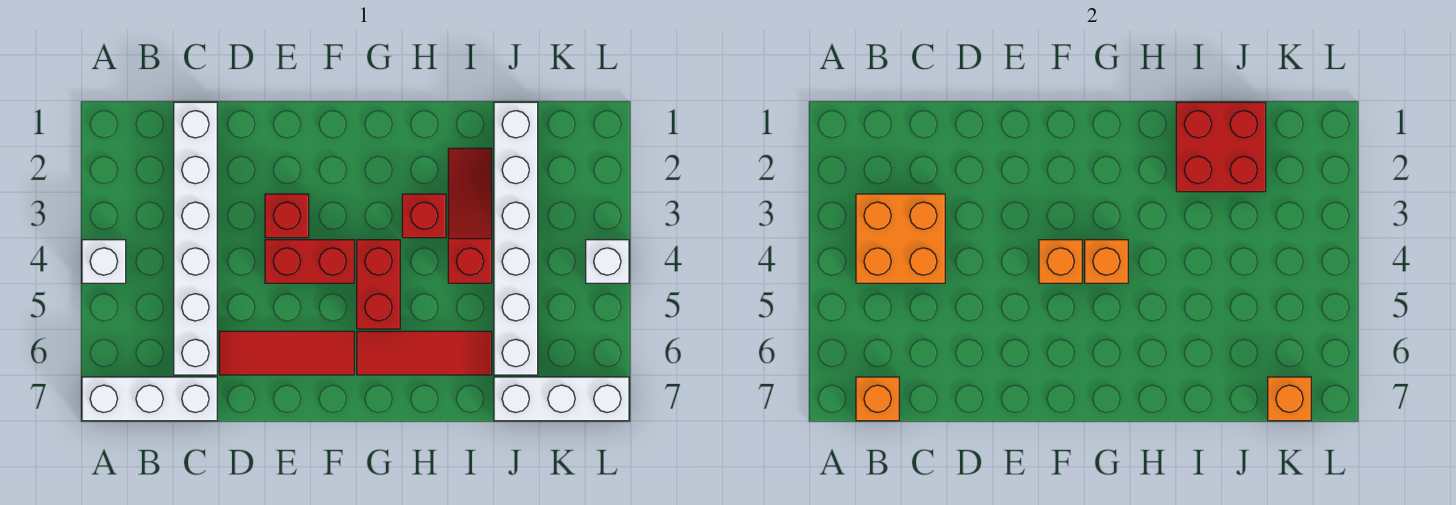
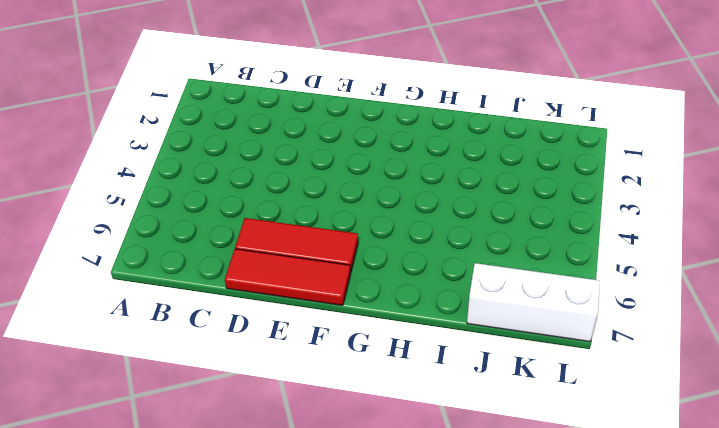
red tile D7:F7 level 1 -> red tile G6:I6 level 1
none -> white brick A4 level 1
none -> white brick A7:C7 level 1
none -> white brick C1:C6 level 1

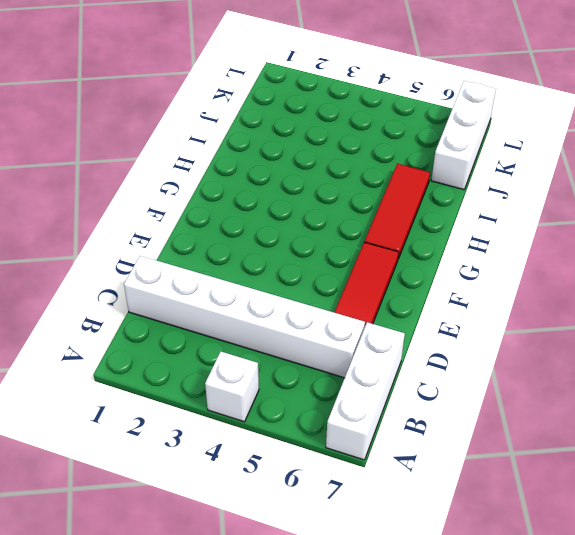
none -> red brick E3 level 1
none -> red brick E4:F4 level 1
none -> red brick G4:G5 level 1

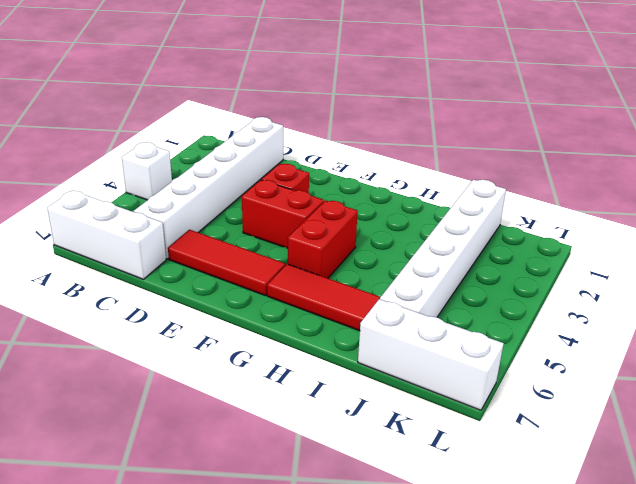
none -> red brick H3 level 1
none -> red slope I2:I4 level 1 top 4
none -> white brick L4 level 1

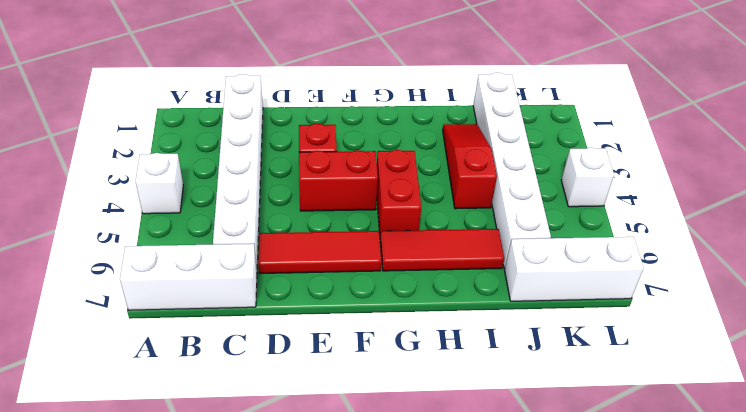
none -> red brick H3 level 1
none -> orange brick B3:C4 level 2
none -> orange brick B7 level 2

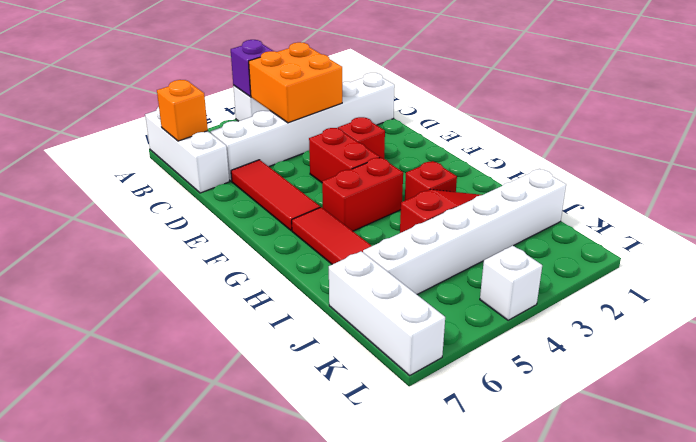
purple brick A4 level 2 -> none
none -> orange brick F4 level 2
none -> orange brick G4 level 2
none -> red brick I1:J2 level 2

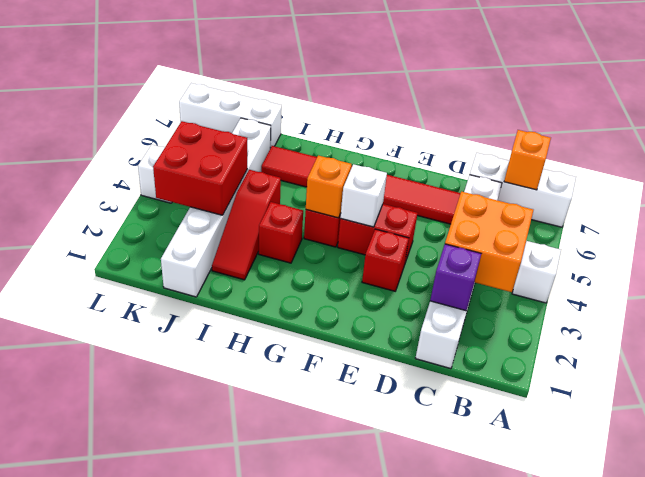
purple brick C2 level 2 -> none
white brick F4 level 2 -> orange brick F4 level 2
red brick J3:K4 level 2 -> red brick I1:J2 level 2
none -> orange brick K7 level 2

